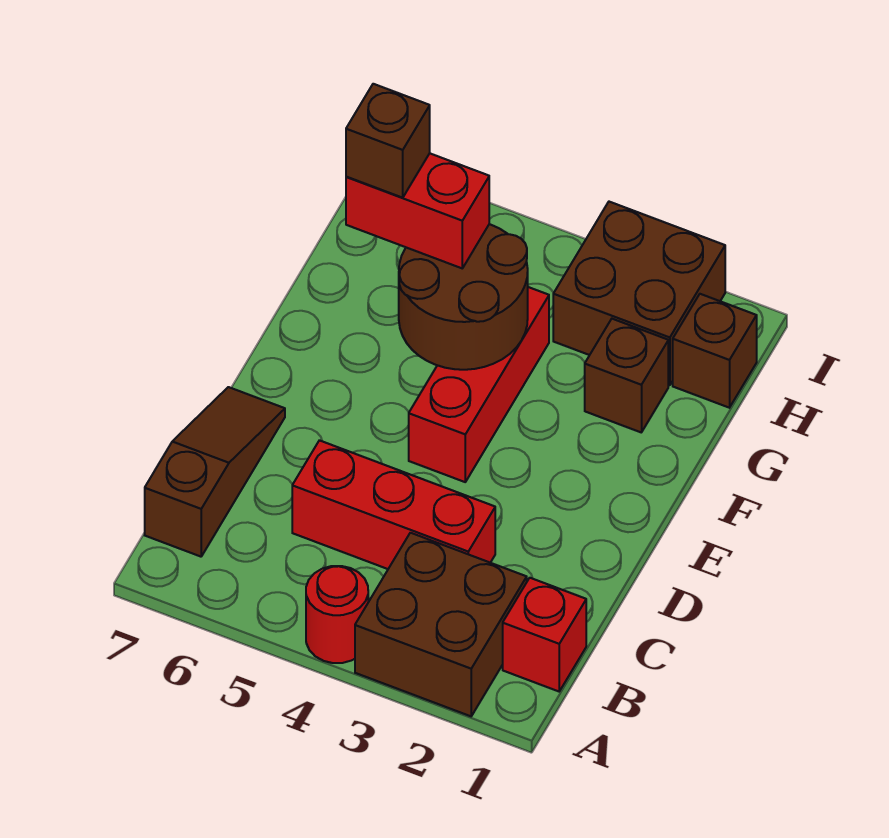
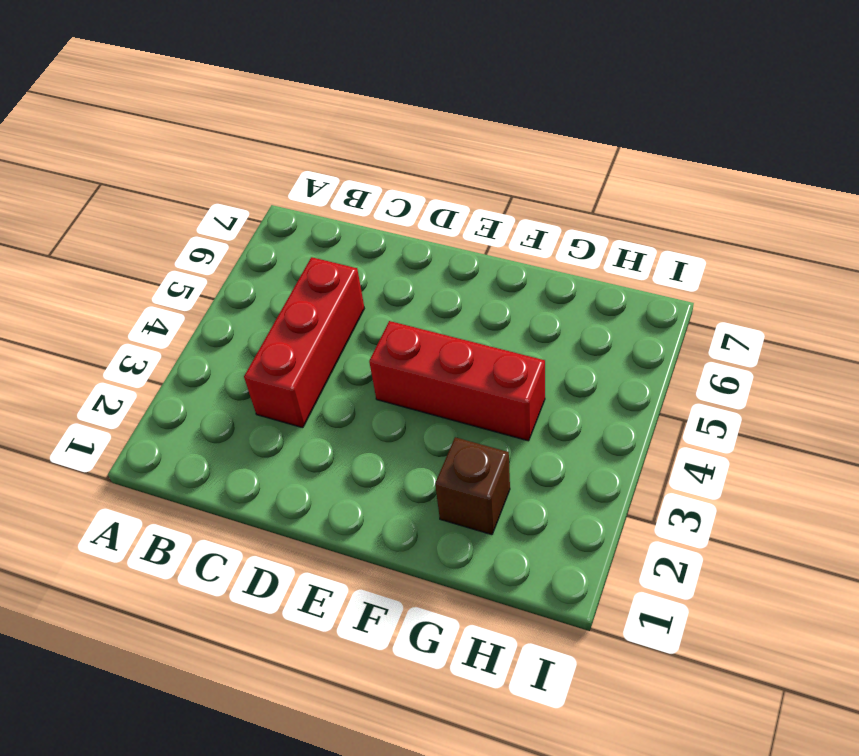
none -> brown brick A2:B3 level 1
none -> red round brick A4 level 1
none -> red brick B1 level 1

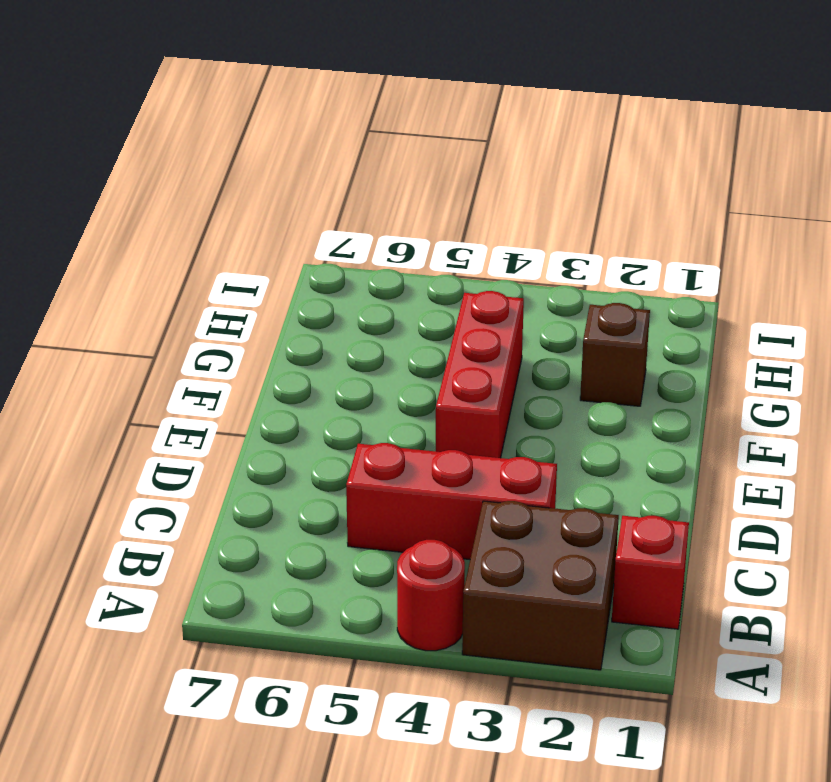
none -> brown slope B7:D7 level 1 top B
none -> brown brick H1 level 1
none -> brown brick H2:I3 level 1

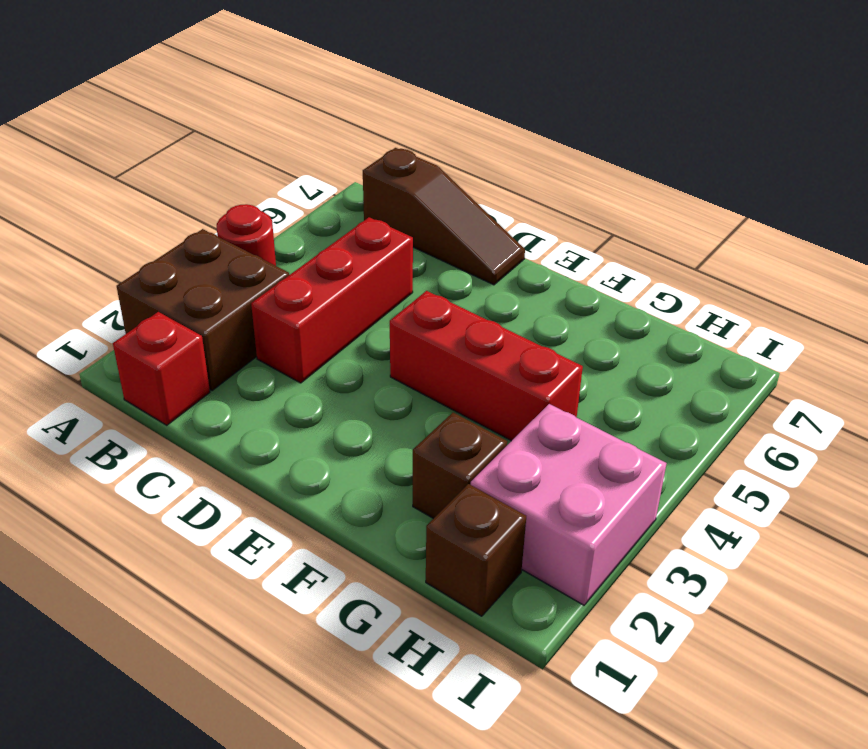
pink brick H2:I3 level 1 -> brown brick H2:I3 level 1
none -> brown round brick F4:G5 level 2
none -> red brick G5:G6 level 3
none -> brown brick G6 level 4

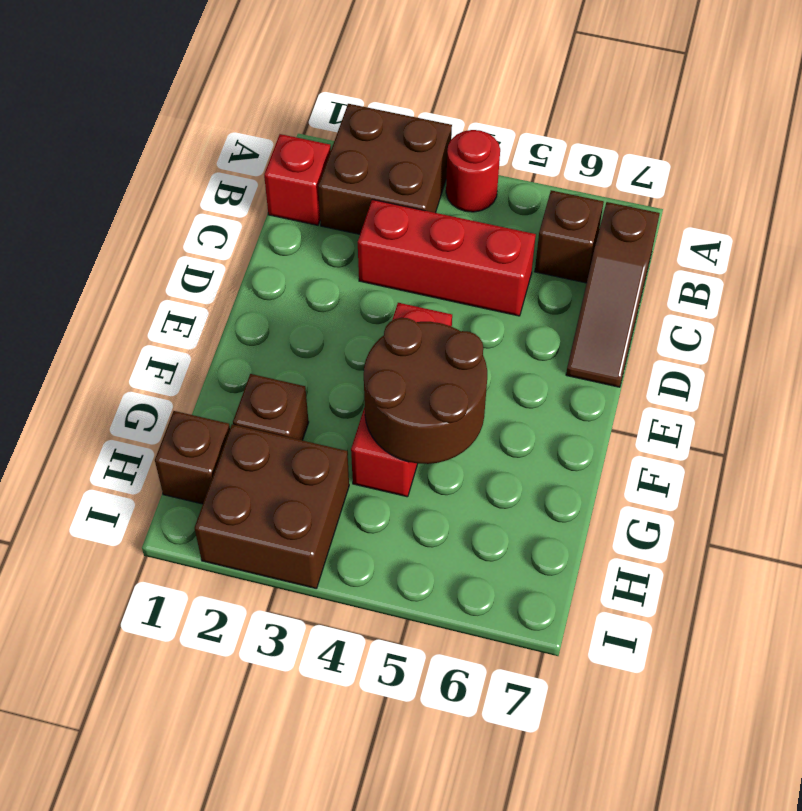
brown brick B6 level 1 -> brown brick G6 level 4
none -> red brick G5:G6 level 3

